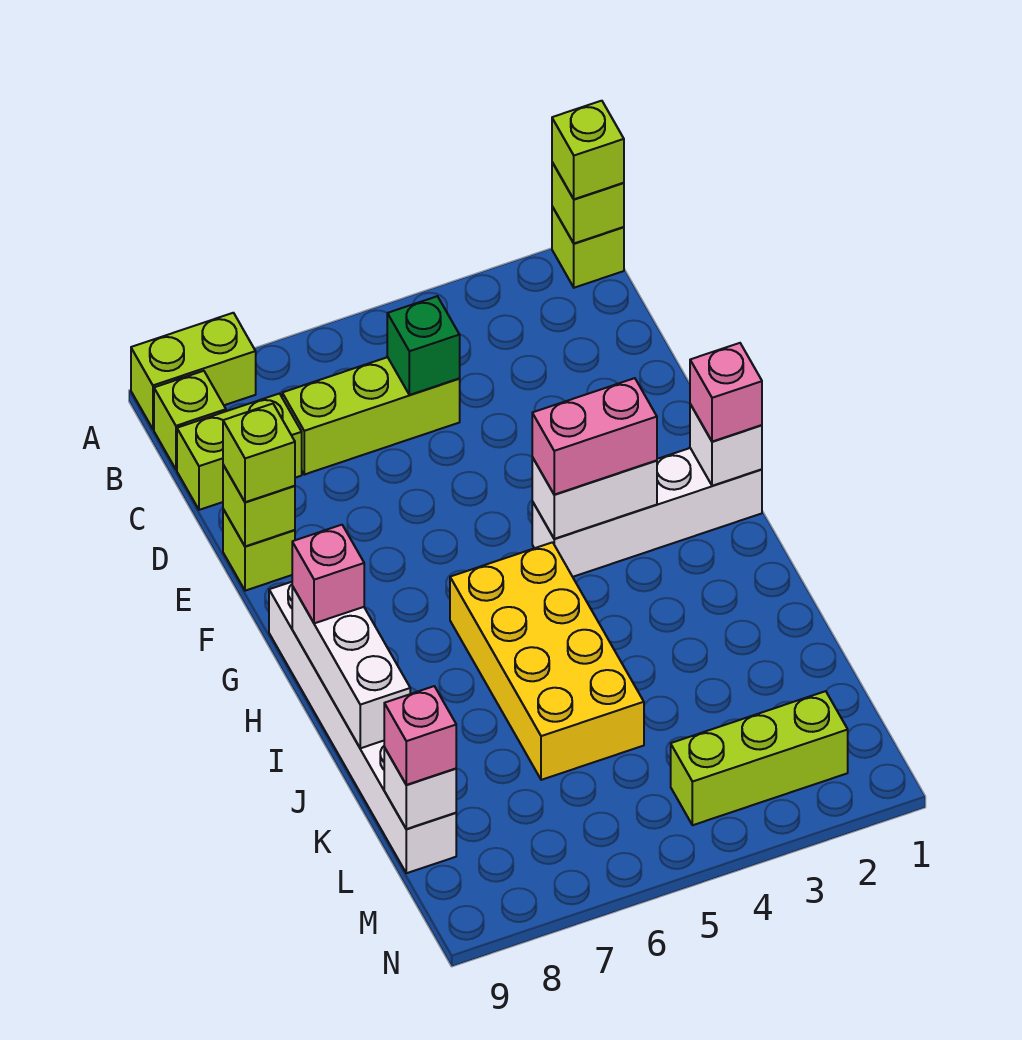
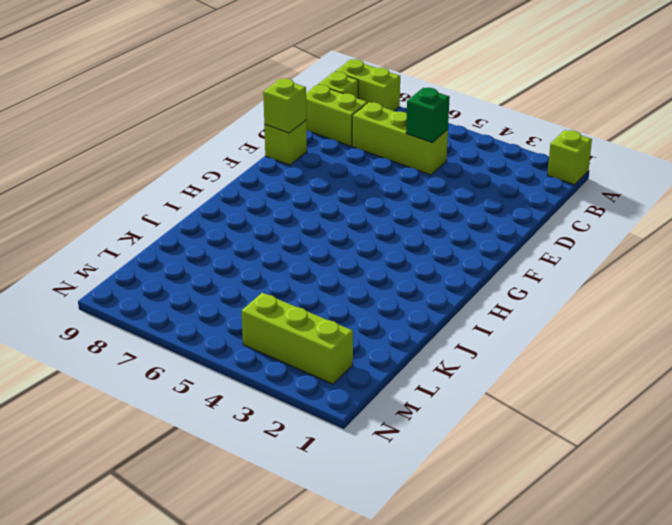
none -> white brick G1:G4 level 1
none -> white brick G9:L9 level 1
none -> yellow brick H5:K6 level 1

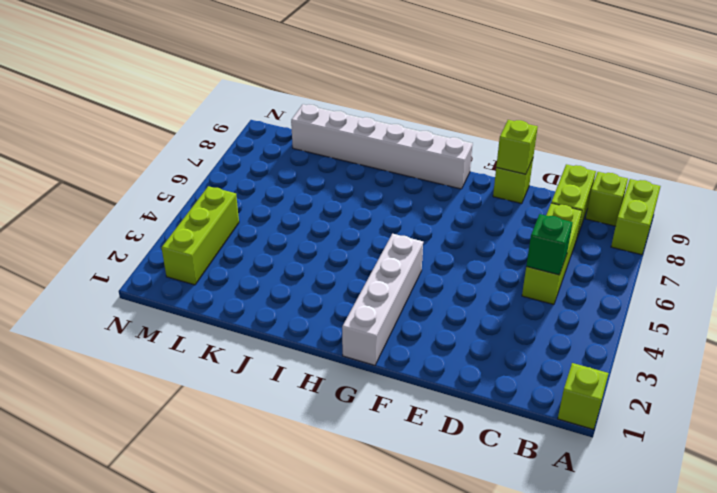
none -> yellow brick H5:K6 level 1
none -> lime brick A1 level 2
none -> white brick G1 level 2

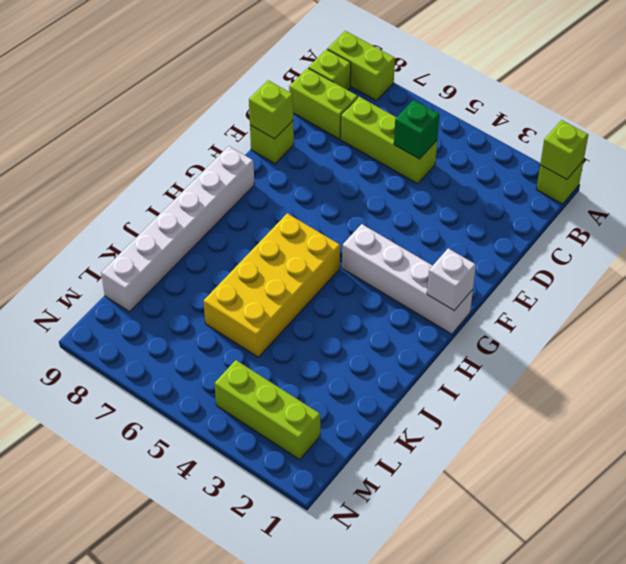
none -> white brick G3:G4 level 2
none -> white brick H9:J9 level 2
none -> white brick L9 level 2

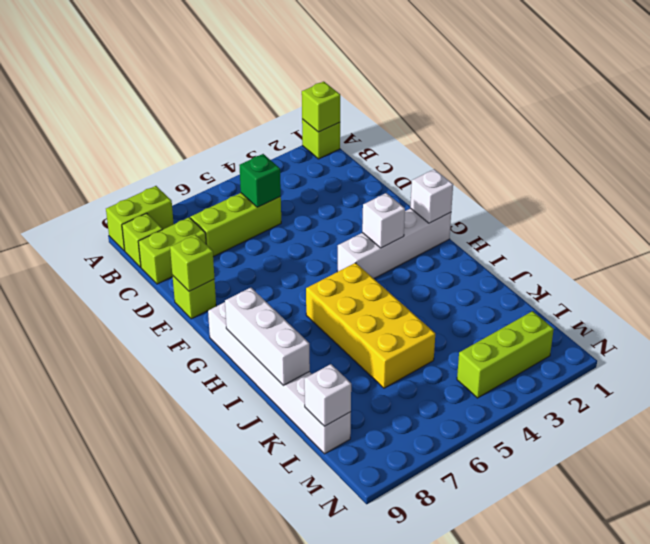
white brick G3 level 2 -> white brick G3:G4 level 2
none -> lime brick A1 level 3
none -> lime brick E9 level 3
none -> pink brick G1 level 3

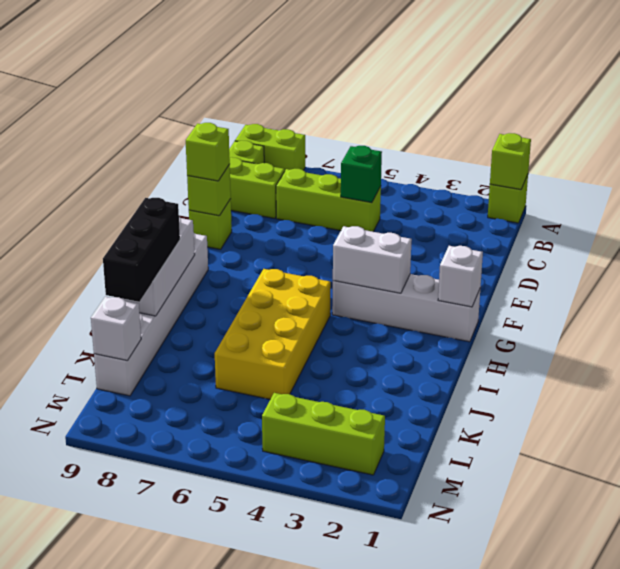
black brick I9:K9 level 3 -> none
none -> lime brick A1 level 3
none -> pink brick G1 level 3
none -> pink brick G3:G4 level 3

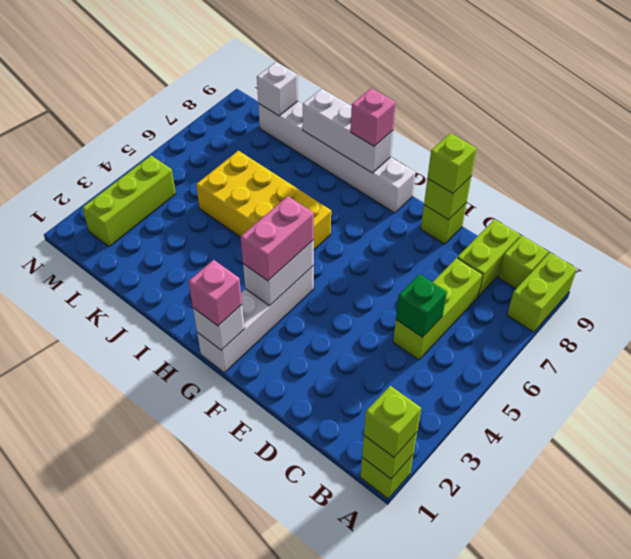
none -> pink brick L9 level 3

